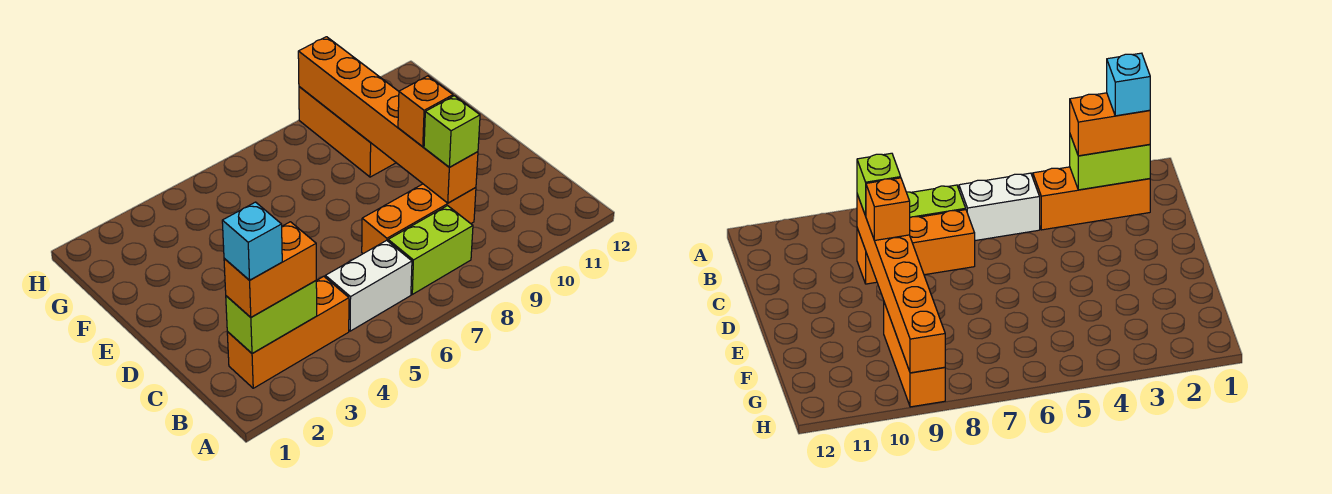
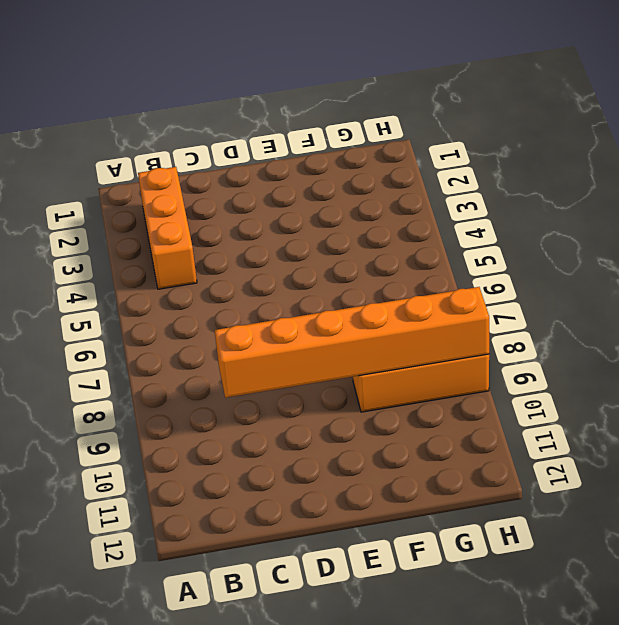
none -> white brick B5:B6 level 1
none -> lime brick B7:B8 level 1

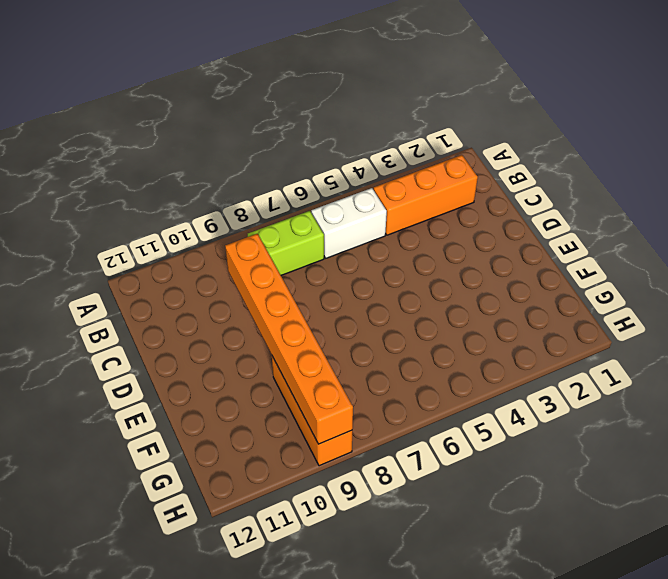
none -> orange brick C7:C9 level 1
none -> lime brick B2:B3 level 2

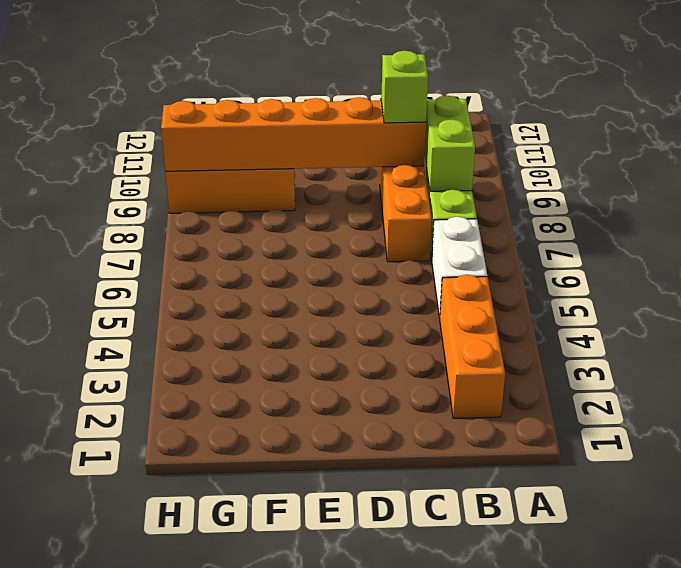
lime brick B8:B9 level 2 -> lime brick B2:B3 level 2
none -> orange brick B2:B3 level 3
none -> orange brick D9 level 3

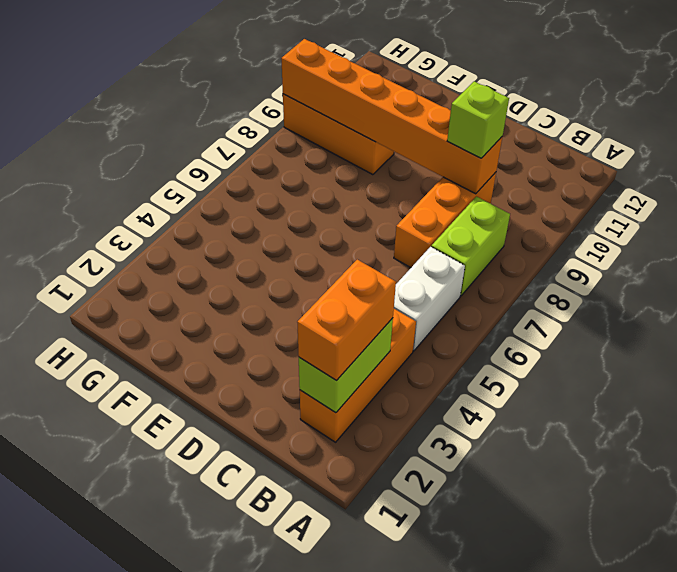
none -> orange brick D9 level 3
none -> cyan brick B2 level 4

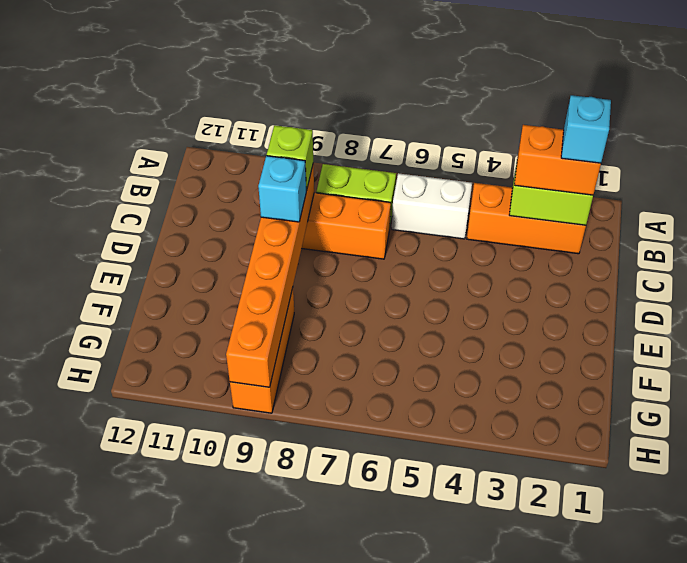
cyan brick D9 level 3 -> orange brick D9 level 3

